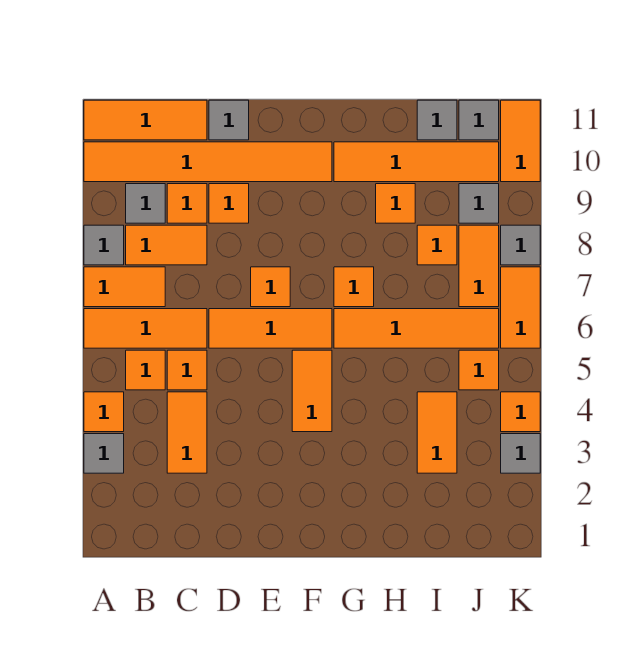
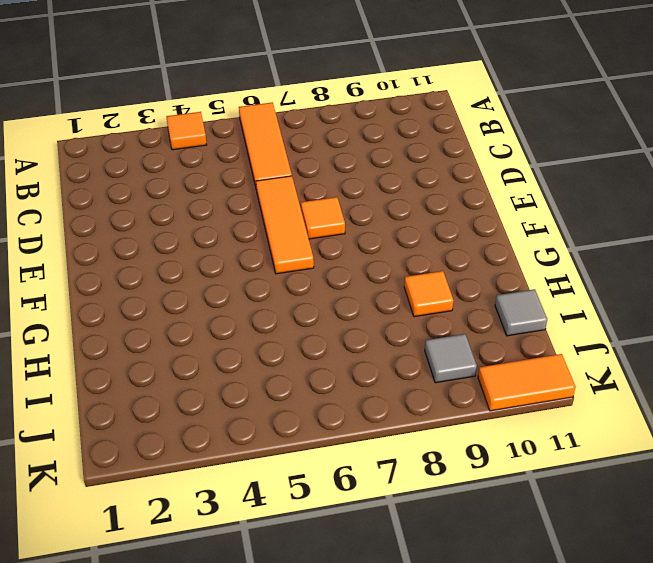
none -> grey tile A3 level 1
none -> orange tile A7:B7 level 1
none -> grey tile A8 level 1
none -> orange tile A10:F10 level 1

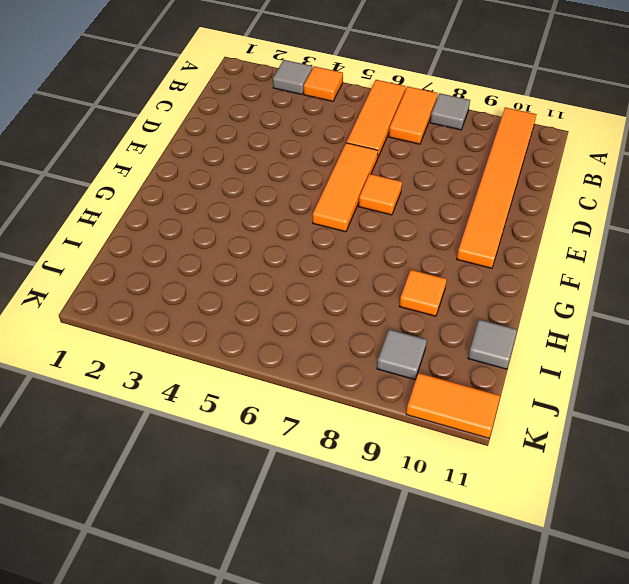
none -> orange tile A11:C11 level 1
none -> orange tile B5 level 1
none -> orange tile B8:C8 level 1
none -> grey tile B9 level 1

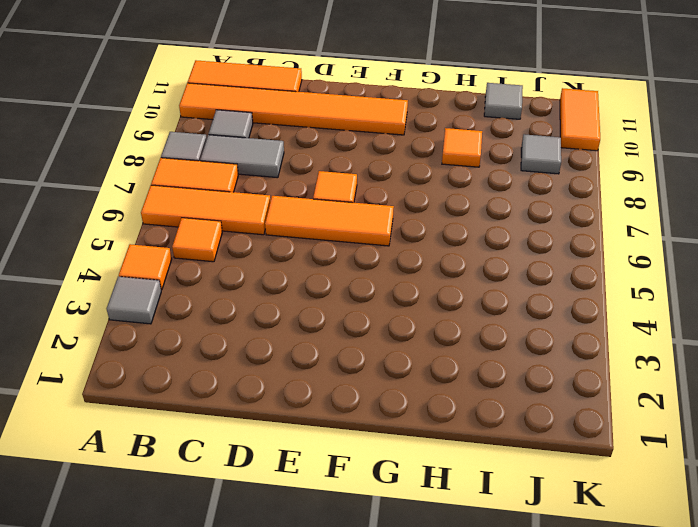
grey tile B8:C8 level 1 -> orange tile B8:C8 level 1
none -> orange tile C3:C4 level 1
none -> orange tile C5 level 1
none -> orange tile C9 level 1
none -> orange tile D9 level 1

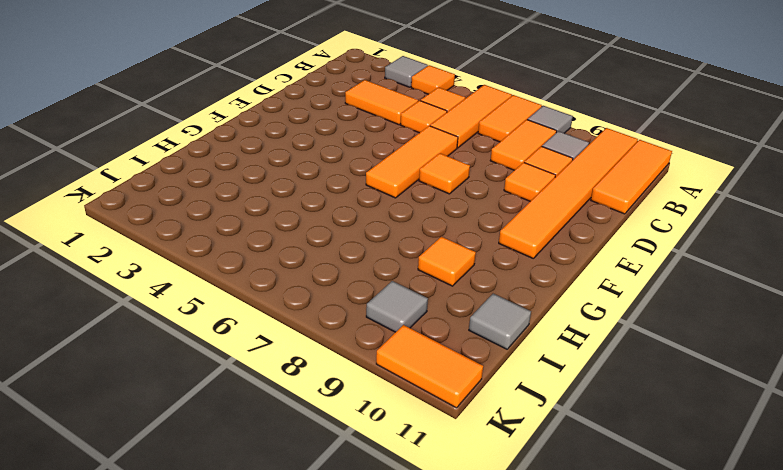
none -> grey tile D11 level 1
none -> orange tile F4:F5 level 1
none -> orange tile G6:J6 level 1
none -> orange tile G7 level 1

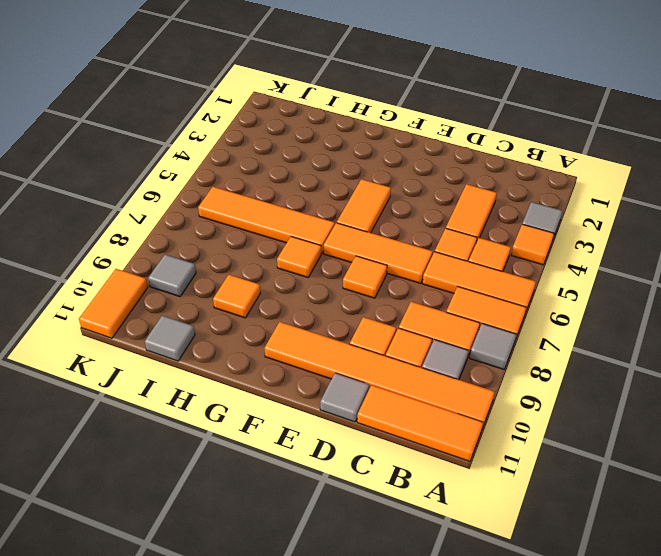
none -> orange tile G10:J10 level 1
none -> orange tile I3:I4 level 1
none -> orange tile I8 level 1
none -> orange tile J5 level 1

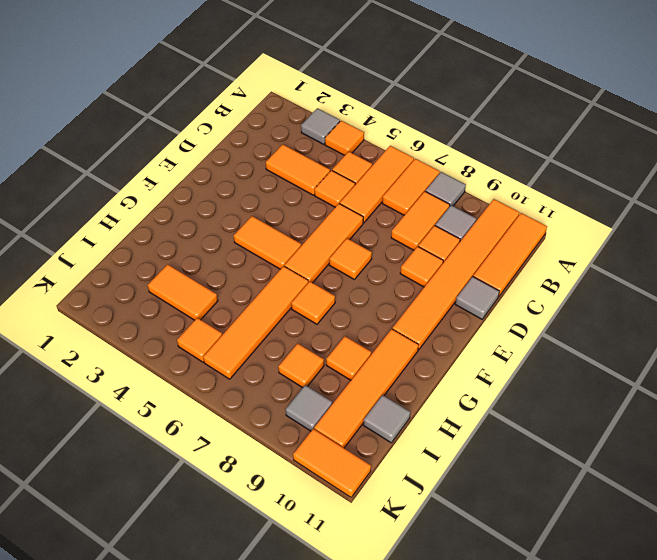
none -> orange tile J7:J8 level 1
none -> grey tile J11 level 1
none -> grey tile K3 level 1
none -> orange tile K4 level 1

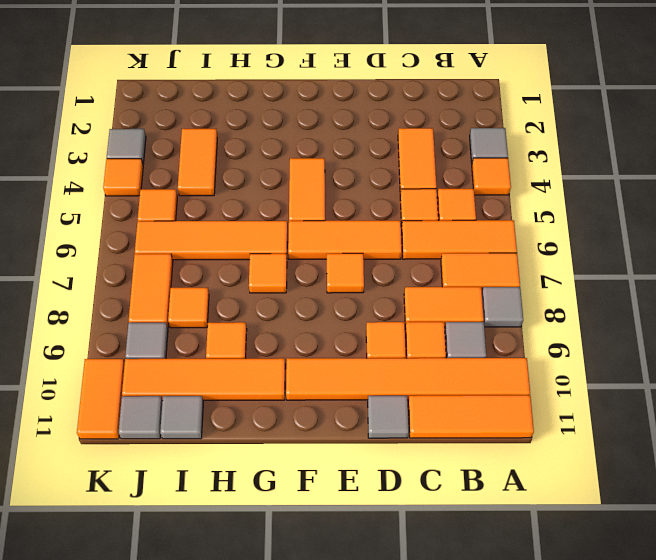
none -> orange tile K6:K7 level 1
none -> grey tile K8 level 1

